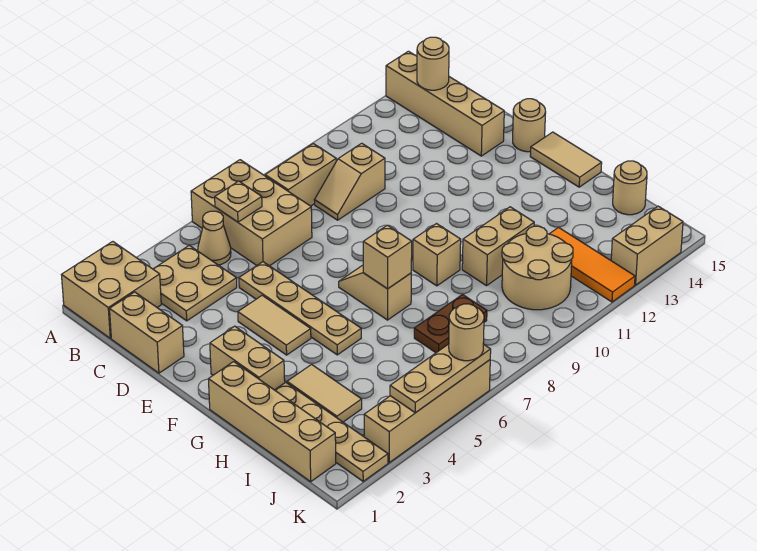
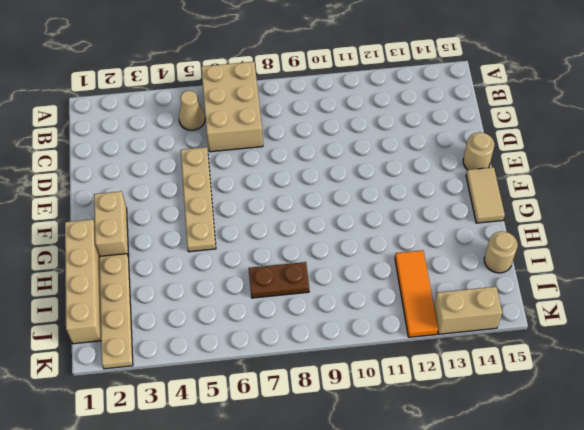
none -> tan brick A1:B2 level 1
none -> tan brick A14:D14 level 1
none -> tan plate B3:C4 level 1
none -> tan brick B8:B9 level 1

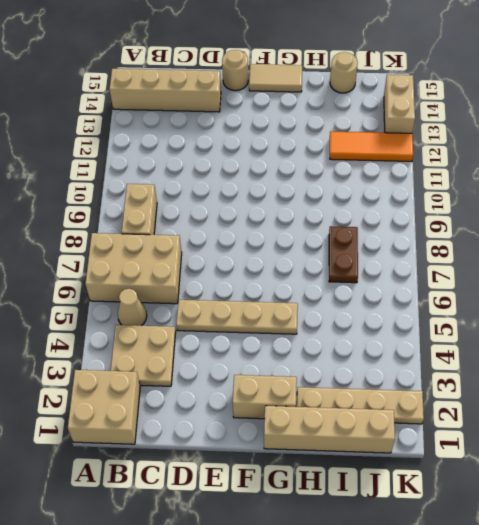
none -> tan brick C1:D1 level 1
none -> tan slope C9:C10 level 1 top 10
none -> tan tile E4:F4 level 1
none -> tan slope F7:G7 level 1 top G

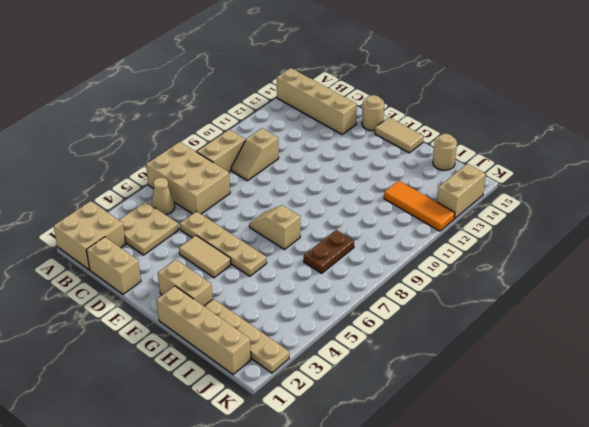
none -> tan brick G9 level 1
none -> tan tile H3:I3 level 1
none -> tan brick H10:H11 level 1
none -> tan round brick I10:J11 level 1

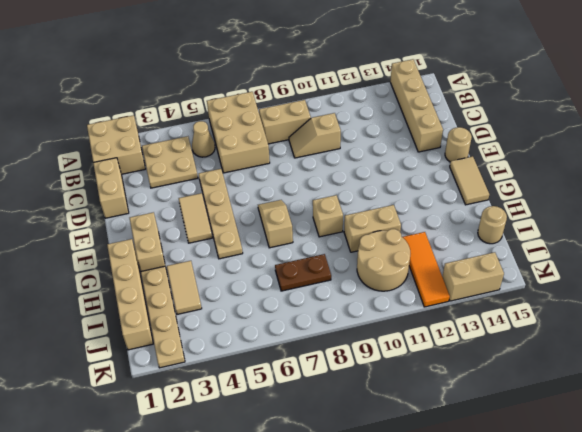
none -> tan brick K3:K6 level 1
none -> tan plate B6 level 2
none -> tan round brick B14 level 2
none -> tan brick G7 level 2

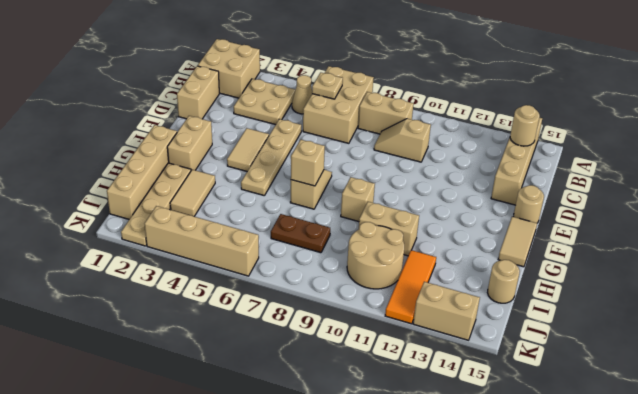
none -> tan plate K4:K6 level 2
none -> tan round brick K6 level 3

